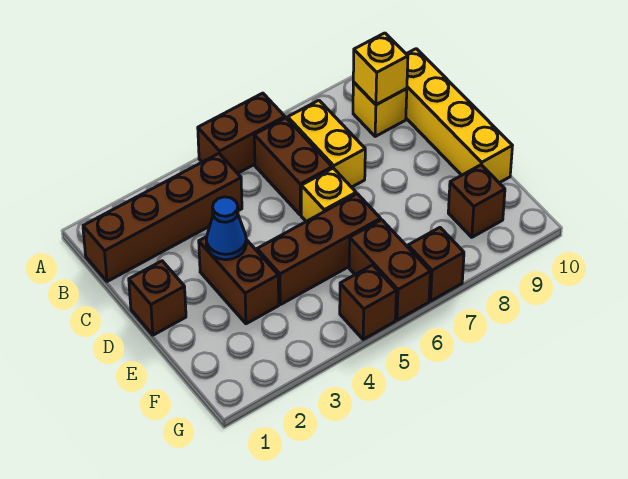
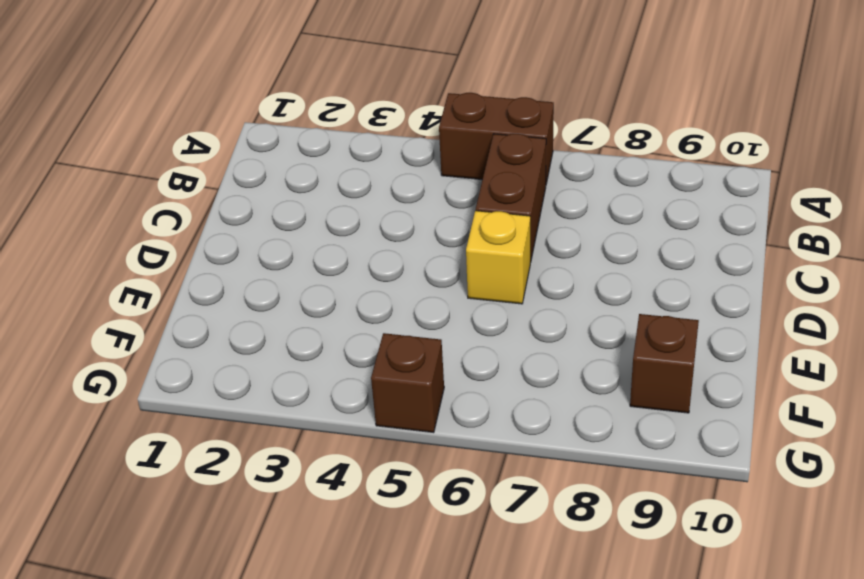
none -> brown brick B1:B4 level 1
none -> yellow brick B7:C7 level 1
none -> yellow brick B9 level 1

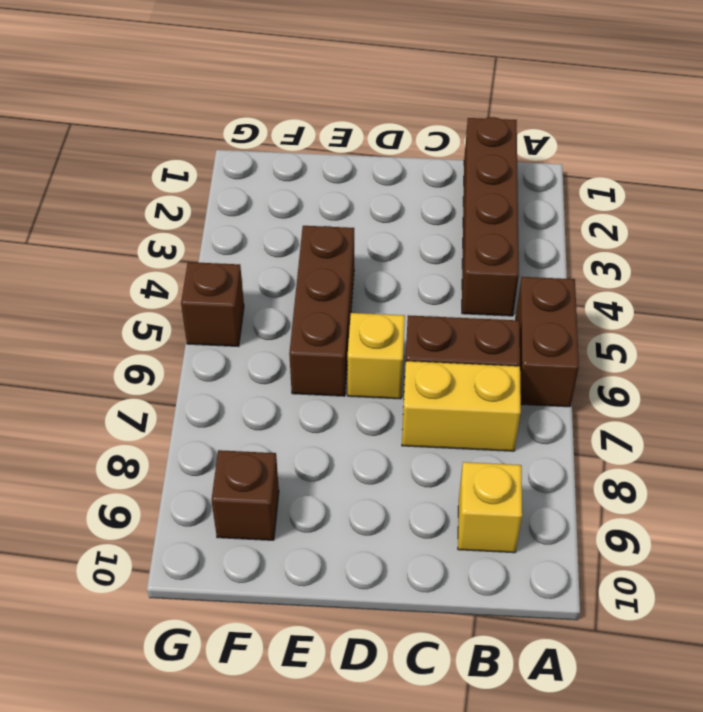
none -> yellow brick B10:E10 level 1
none -> brown brick D1 level 1
none -> brown brick D3:E3 level 1

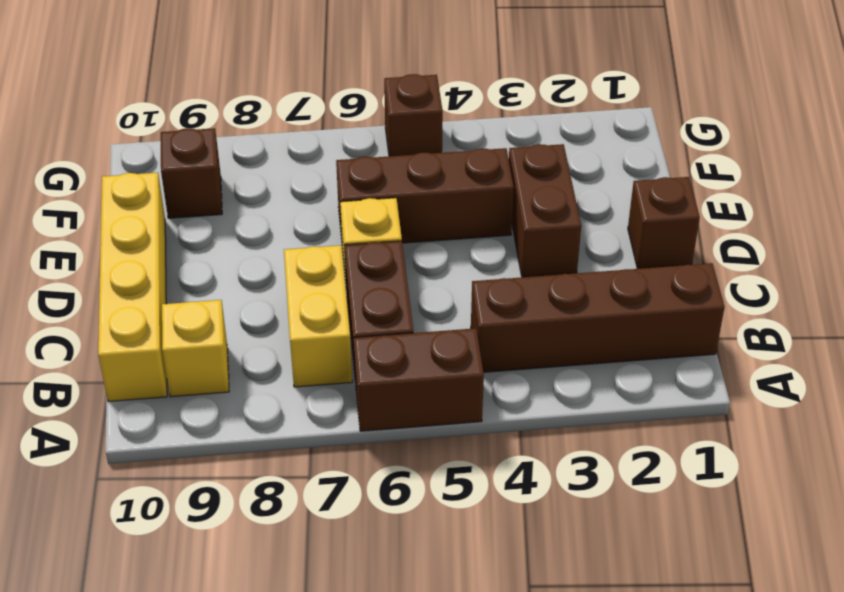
none -> brown brick F6:G6 level 1
none -> brown brick G7 level 1
none -> yellow brick B9 level 2

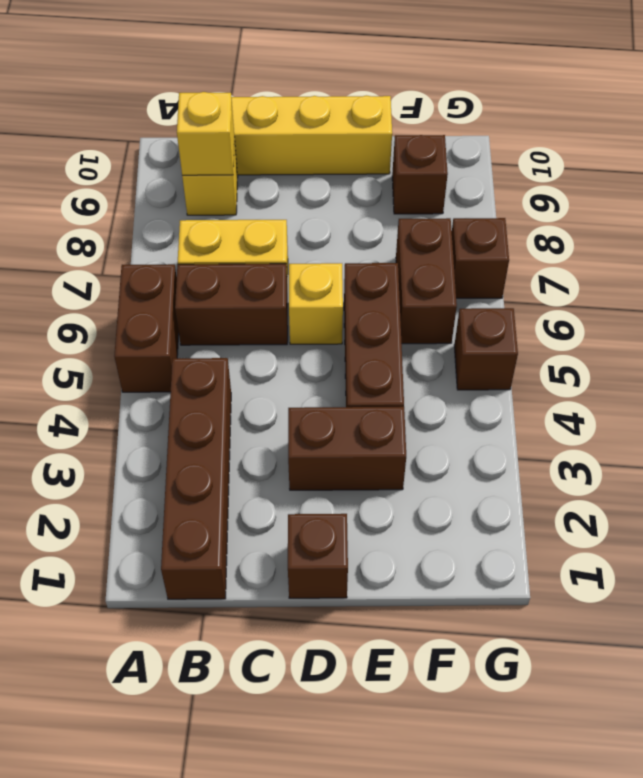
brown brick F6:F7 level 1 -> brown brick F6:G6 level 1
none -> blue cone D3 level 2

